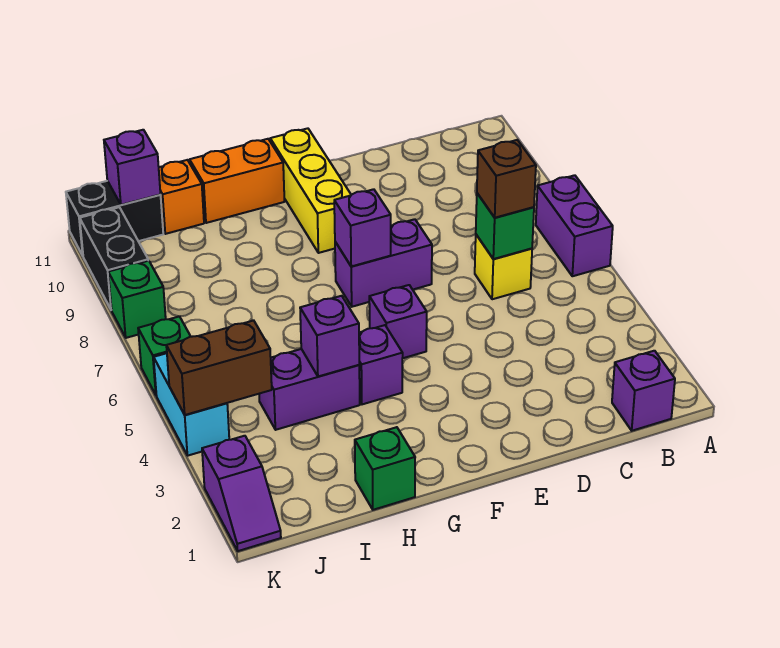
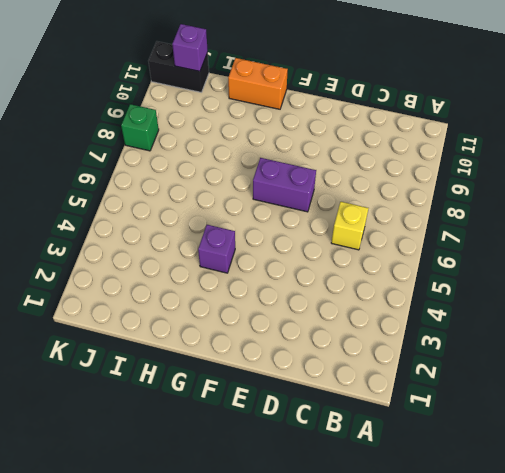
none -> purple brick A6:A7 level 1
none -> purple brick B1 level 1
none -> purple brick F5 level 1

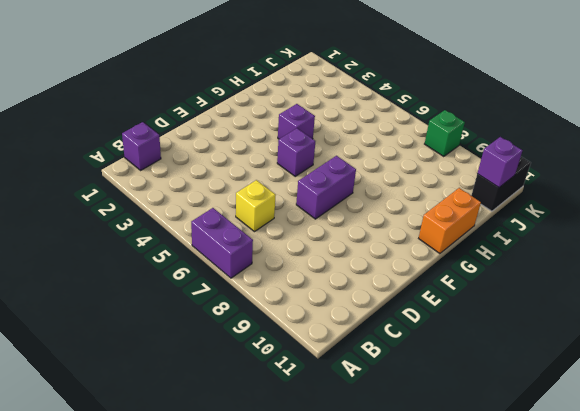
none -> yellow brick F9:F11 level 1
none -> green brick H1 level 1
none -> purple brick H4:I4 level 1

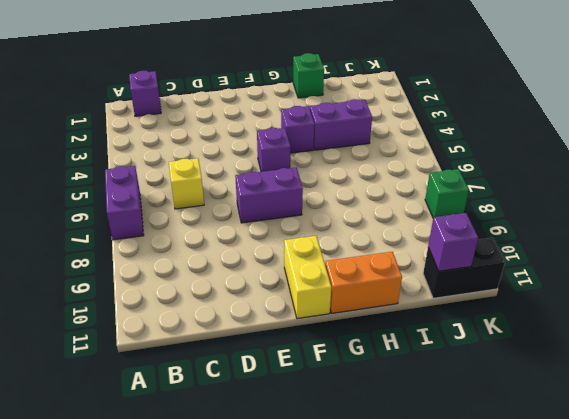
yellow brick F10:F11 level 1 -> yellow brick F9:F11 level 1
none -> orange brick I11 level 1
none -> purple slope K1:K2 level 1 top 2
none -> cyan brick K4:K5 level 1

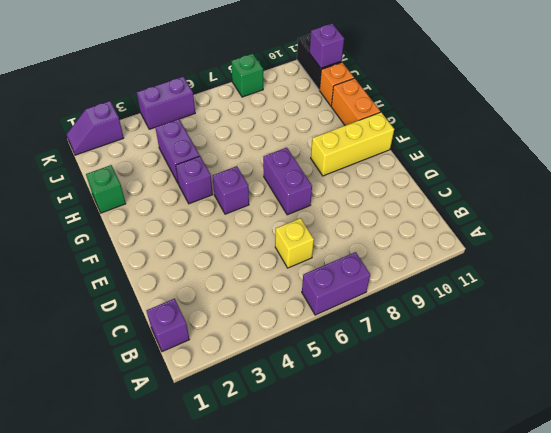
purple brick K4:K5 level 1 -> cyan brick K4:K5 level 1
none -> green brick K6 level 1
none -> black brick K9:K10 level 1
none -> green brick C6 level 2

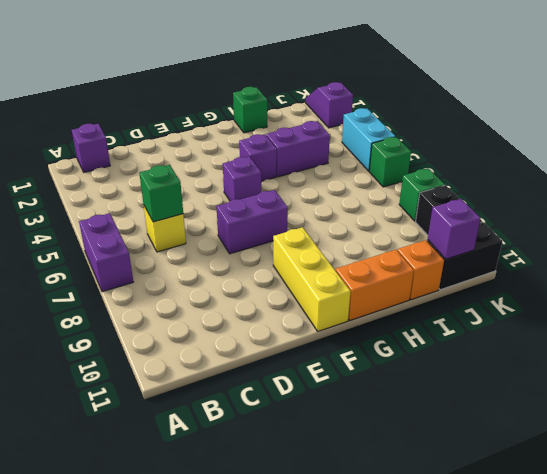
none -> purple brick F7 level 2
none -> purple brick H4 level 2
none -> brown brick J4:K4 level 2

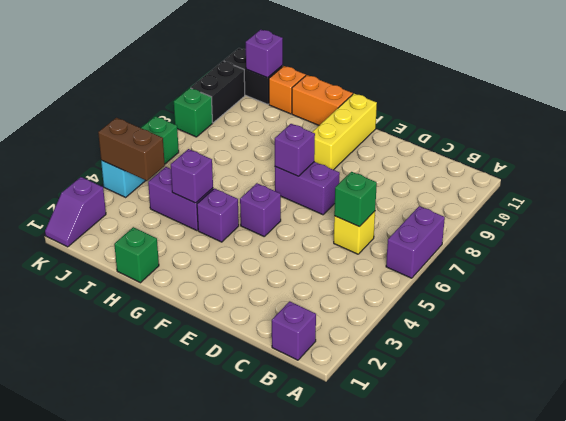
none -> brown brick C6 level 3

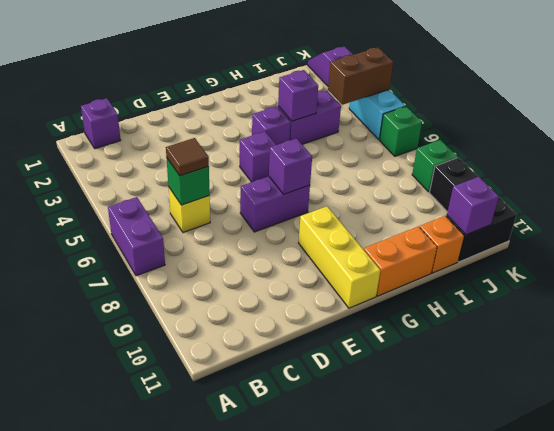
brown tile C6 level 3 -> brown brick C6 level 3
none -> green brick H1 level 1

